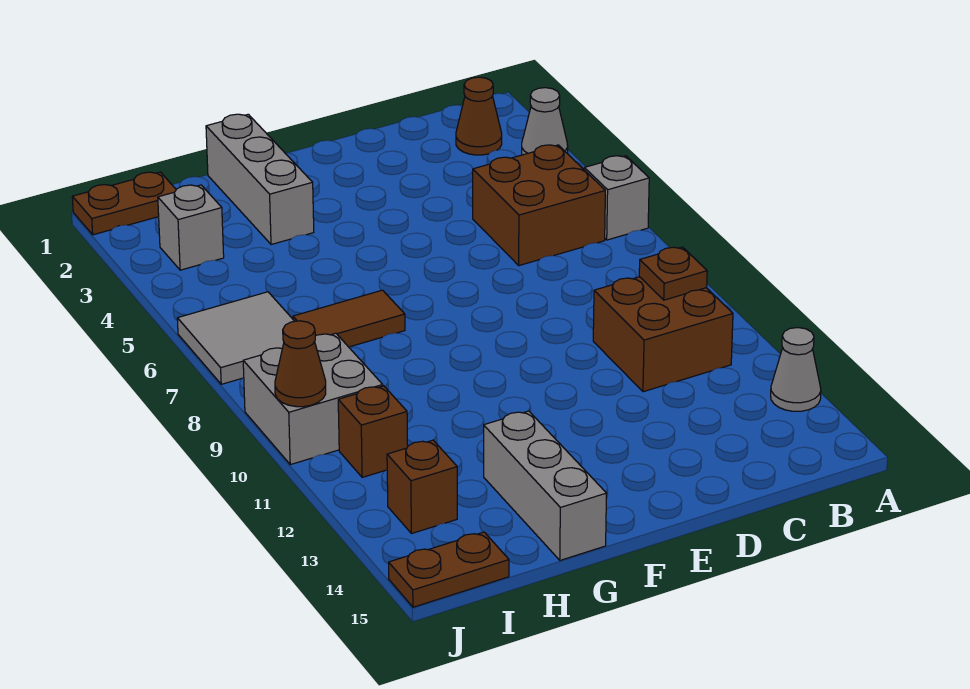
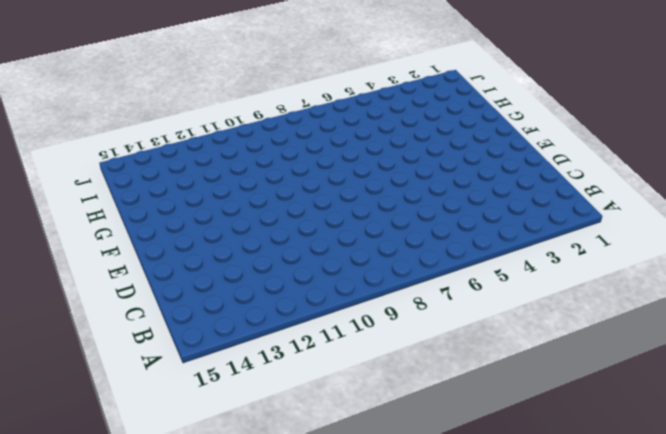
none -> grey cone A3 level 1
none -> grey brick A6 level 1
none -> grey cone A13 level 1

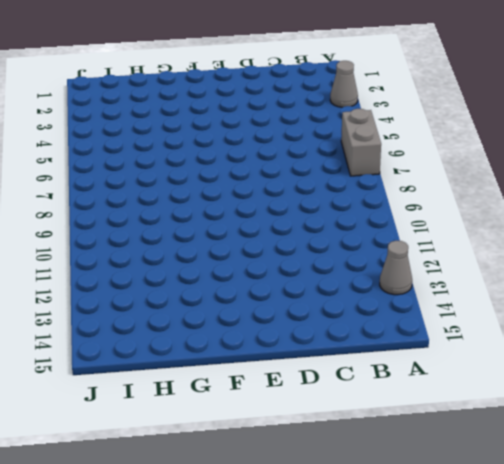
grey brick A6:A7 level 1 -> grey brick A6 level 1
none -> brown cone B2 level 1
none -> brown brick B5:C6 level 1
none -> brown brick B10:C11 level 1

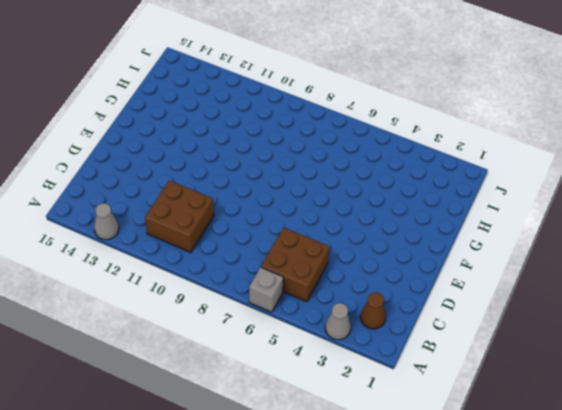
none -> grey brick G1:G3 level 1
none -> brown tile G7:H7 level 1
none -> grey brick G13:G15 level 1

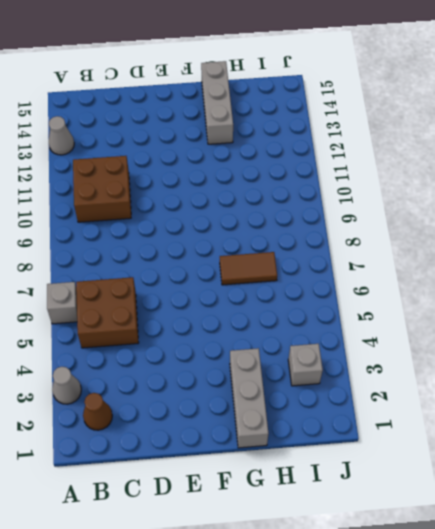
none -> brown plate I1:J1 level 1
none -> grey tile I6:J7 level 1
none -> grey brick I9:J10 level 1

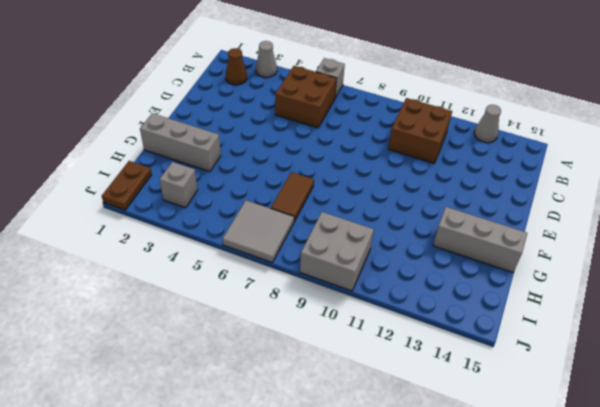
none -> brown brick I11 level 1
none -> brown brick I13 level 1
none -> brown plate I15:J15 level 1

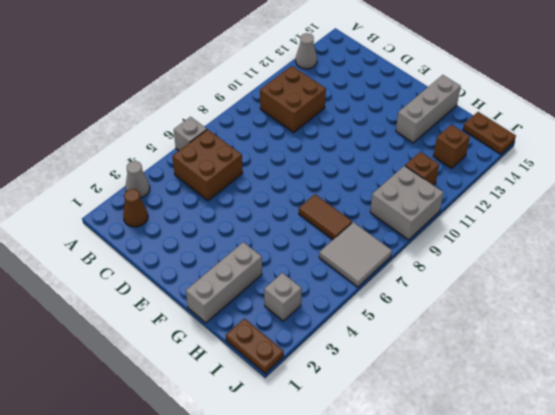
none -> brown plate B10 level 2
none -> brown cone J10 level 2

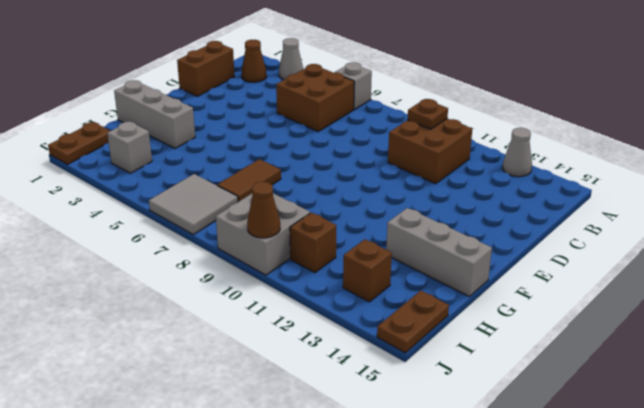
brown brick C1:D1 level 1 -> none

